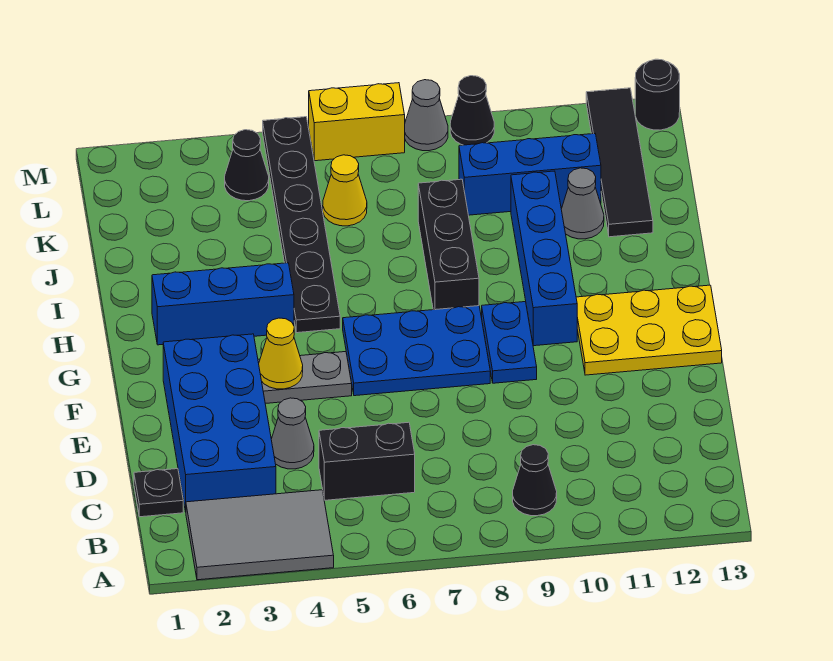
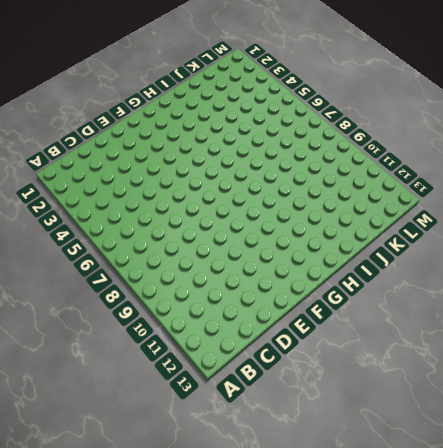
none -> grey tile A2:B4 level 1
none -> black cone B9 level 1
none -> black plate C1 level 1

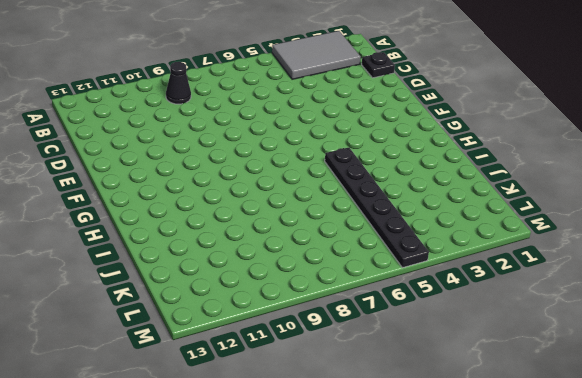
none -> blue brick C2:F3 level 1
none -> black brick C5:C6 level 1
none -> grey cone D4 level 1

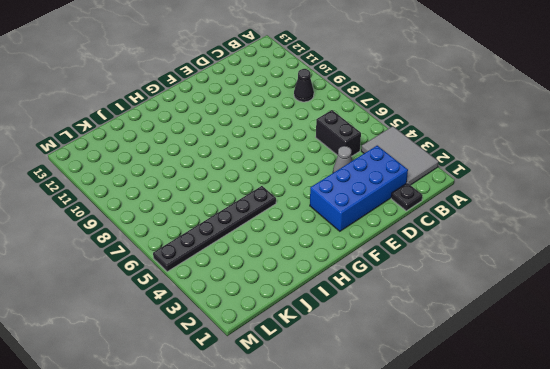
none -> grey plate F4:F5 level 1
none -> blue plate F6:G8 level 1
none -> blue plate F9:G9 level 1

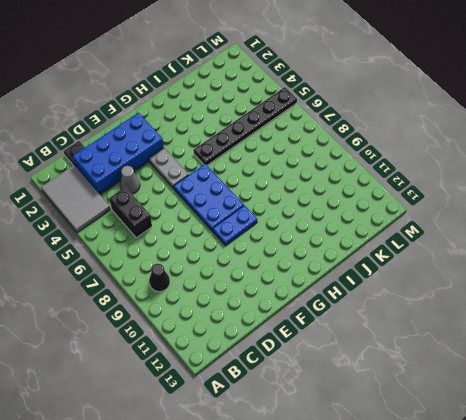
none -> yellow plate F11:G13 level 1
none -> blue brick G10:J10 level 1
none -> blue brick H2:H4 level 1

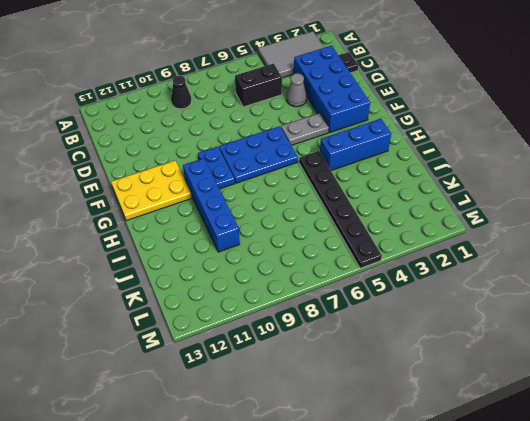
none -> black brick H8:J8 level 1
none -> grey cone J11 level 1
none -> black tile J12:M12 level 1

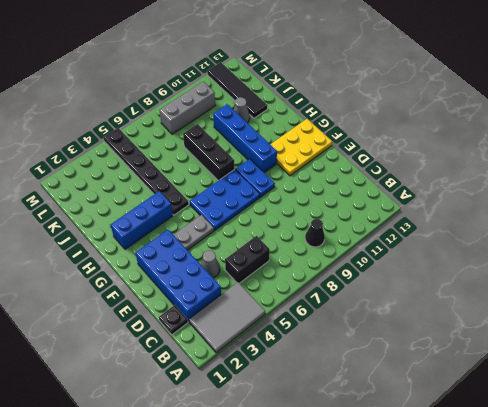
grey brick L8:L10 level 1 -> none
none -> yellow cone K6 level 1
none -> blue brick K9:K11 level 1
none -> black cone L4 level 1

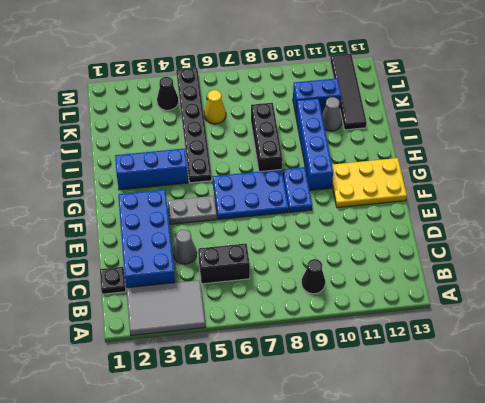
blue brick K10:K11 level 1 -> blue brick K9:K11 level 1
none -> yellow brick M6:M7 level 1
none -> grey cone M8 level 1
none -> black cone M9 level 1

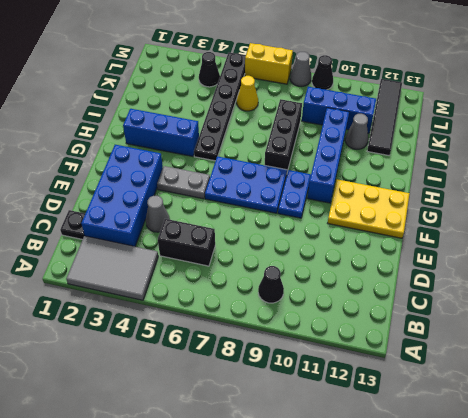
none -> black round brick M13 level 1
none -> yellow cone F4 level 2

